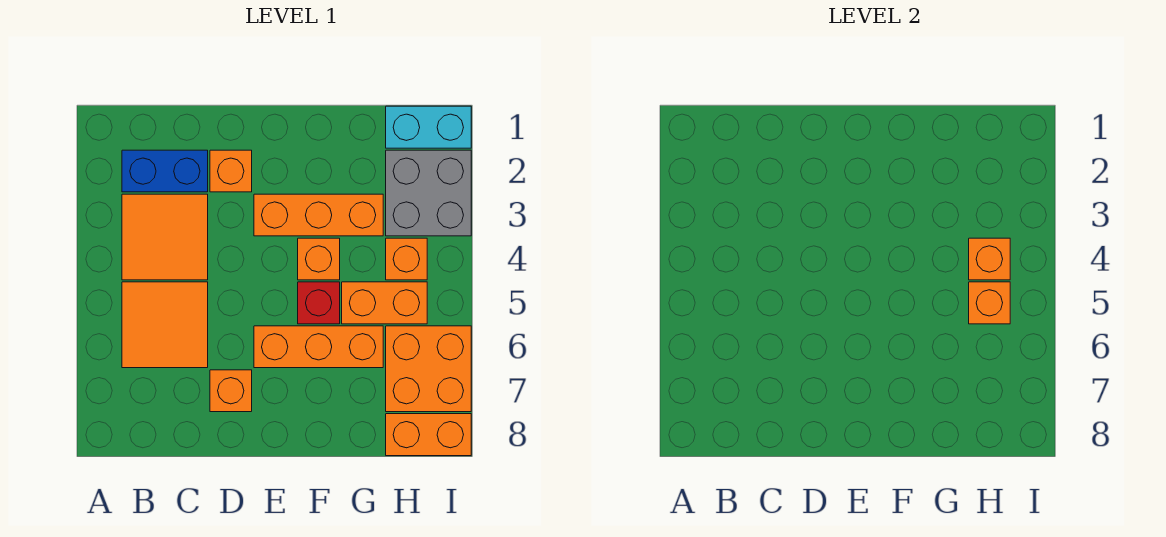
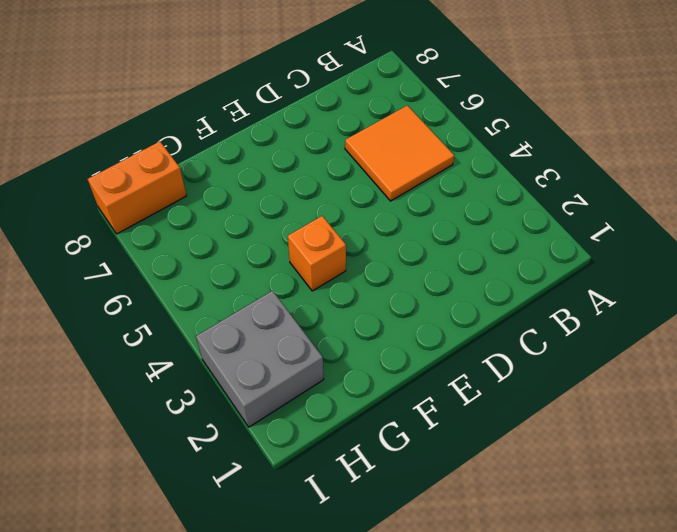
none -> blue brick B2:C2 level 1
none -> orange tile B3:C4 level 1
none -> orange brick D2 level 1

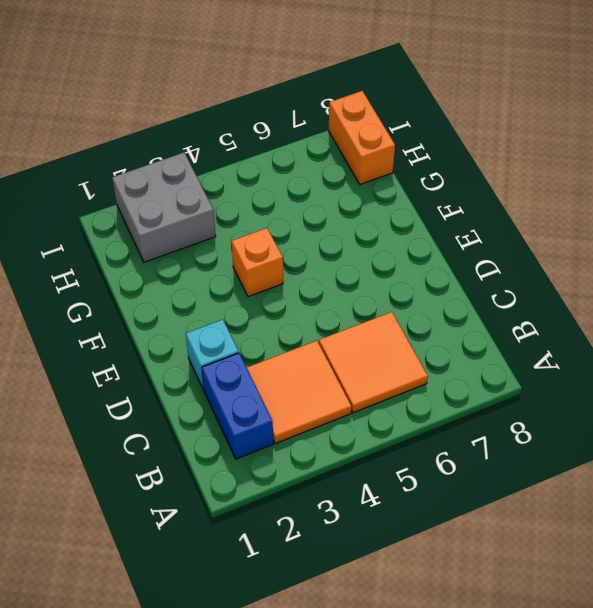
cyan brick D2 level 1 -> orange brick D2 level 1
none -> orange brick D7 level 1
none -> orange brick E3:G3 level 1
none -> orange brick E6:G6 level 1

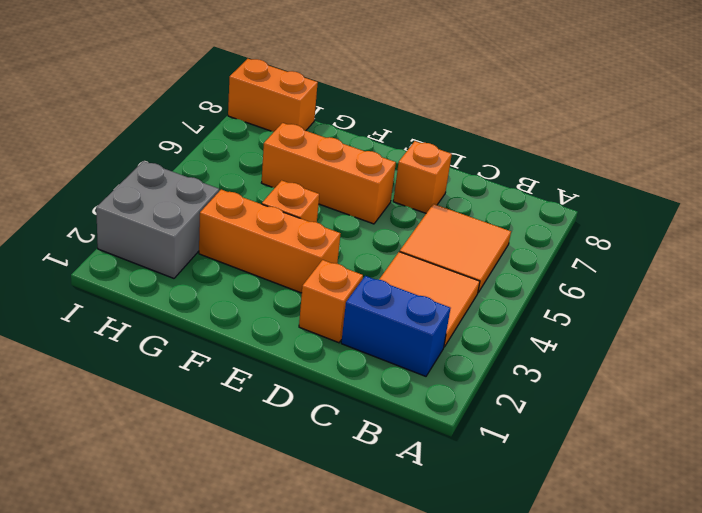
none -> red brick F5 level 1
none -> orange brick G5:H5 level 1
none -> cyan brick H1:I1 level 1

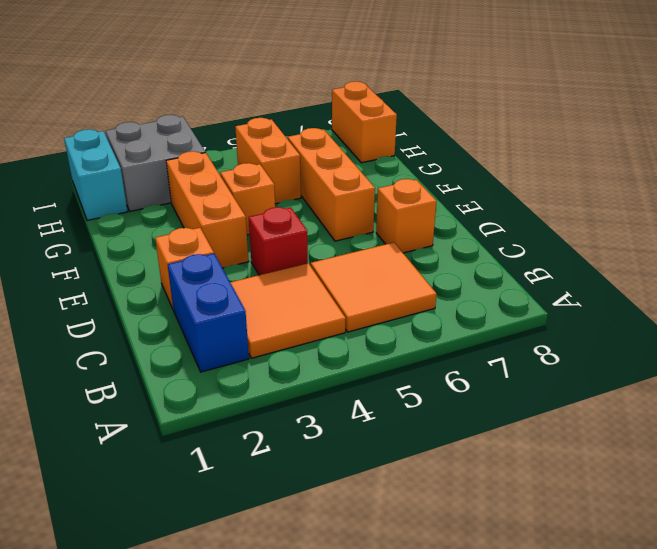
red brick D4 level 1 -> red brick F5 level 1
none -> orange brick H4 level 1
none -> orange brick H6:I7 level 1
none -> orange brick H4 level 2

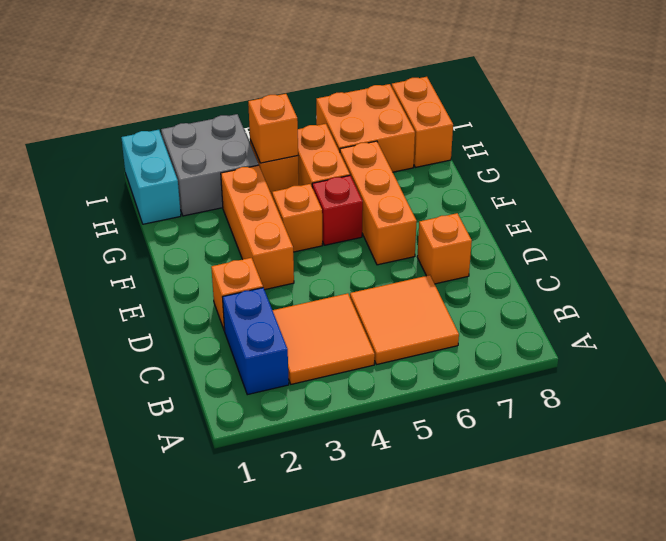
none -> orange brick H5 level 2

